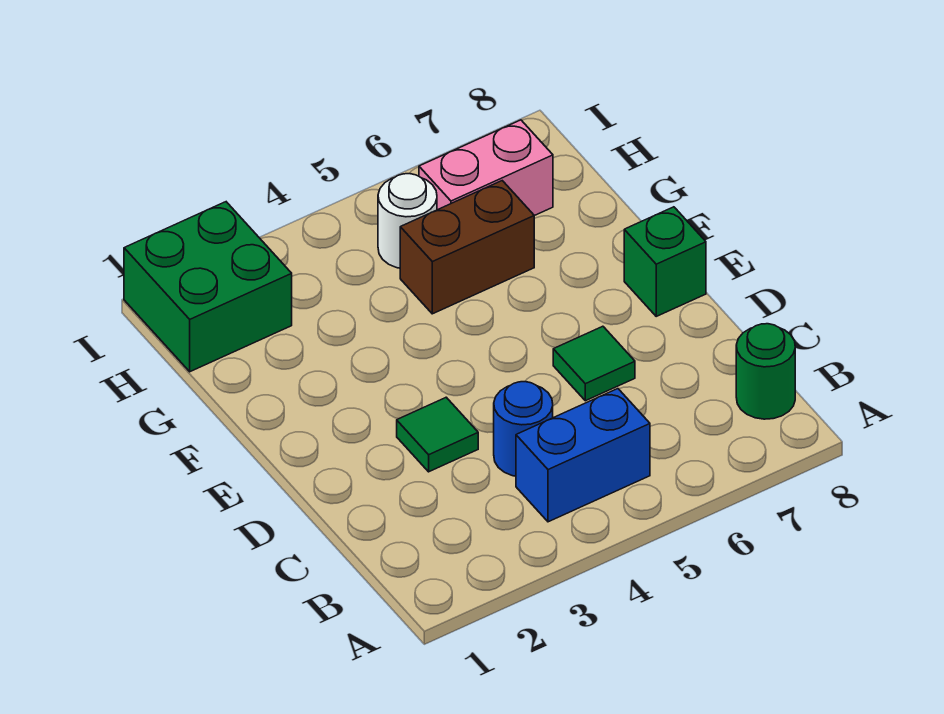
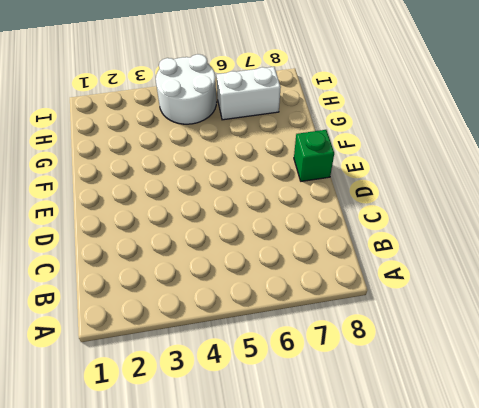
white round brick H4:I5 level 1 -> white round brick H5 level 1
white brick H6:H7 level 1 -> pink brick H6:H7 level 1
none -> blue brick B4:B5 level 1
none -> green round brick B8 level 1

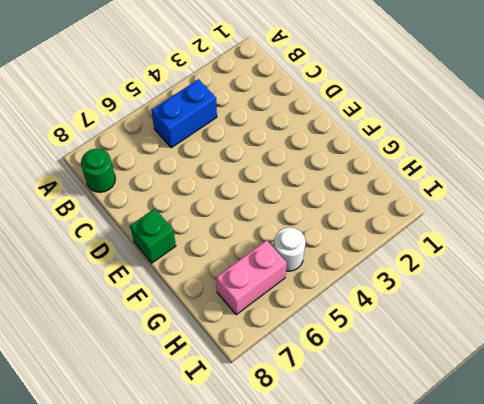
none -> blue round brick C4 level 1
none -> green tile D3 level 1

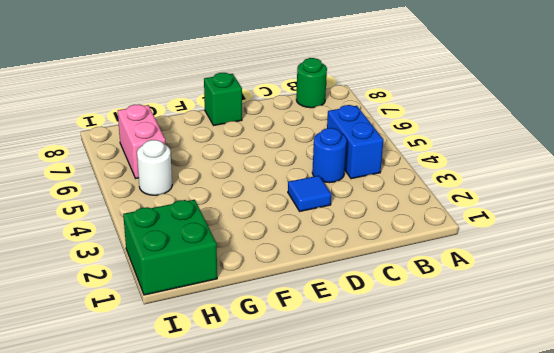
blue tile D3 level 1 -> green tile D3 level 1
none -> green tile D6 level 1
none -> brown brick G5:G6 level 1

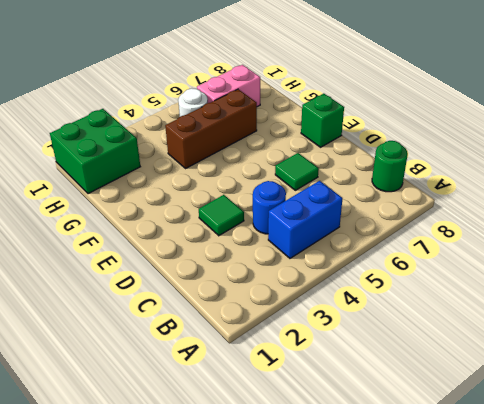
brown brick G4:G6 level 1 -> brown brick G5:G6 level 1

